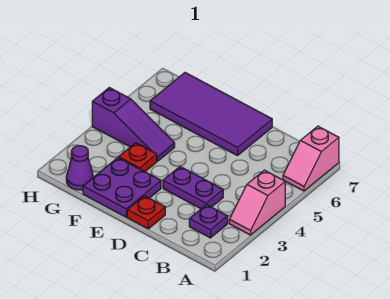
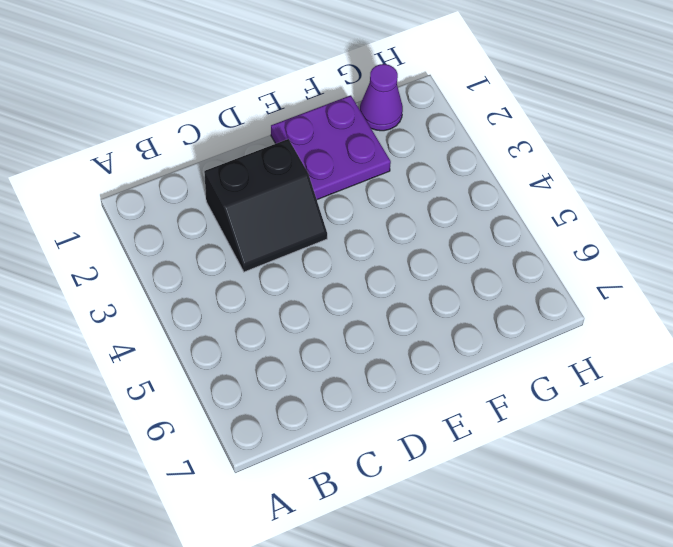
black slope C2:D3 level 1 top 2 -> purple plate C3:D3 level 1
none -> pink slope A3:A4 level 1 top 4
none -> pink slope A6:A7 level 1 top 7

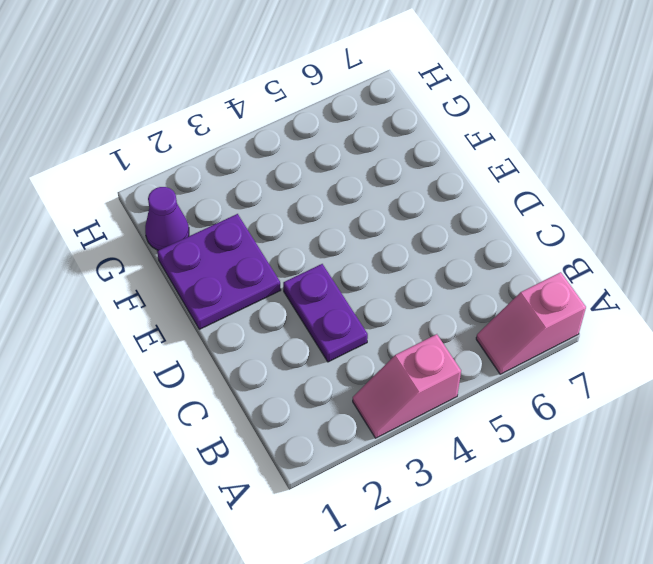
none -> purple plate B2 level 1
none -> red plate D1 level 1

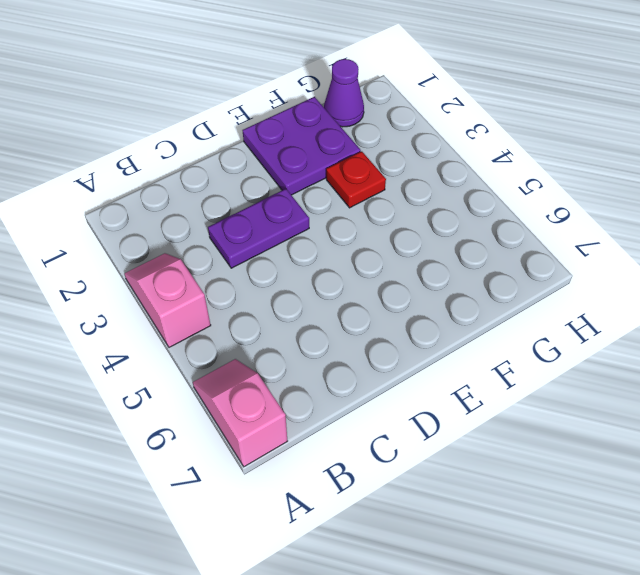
none -> purple plate B2 level 1
none -> red plate D1 level 1

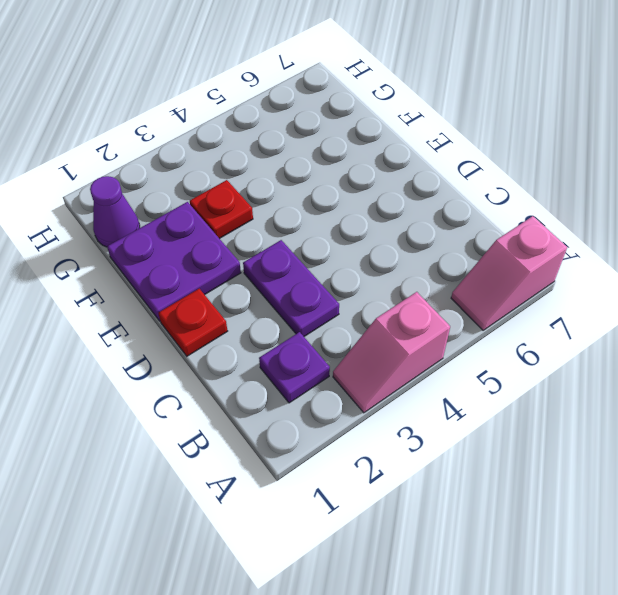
none -> purple tile D6:G7 level 1
none -> purple slope F4:H4 level 1 top H

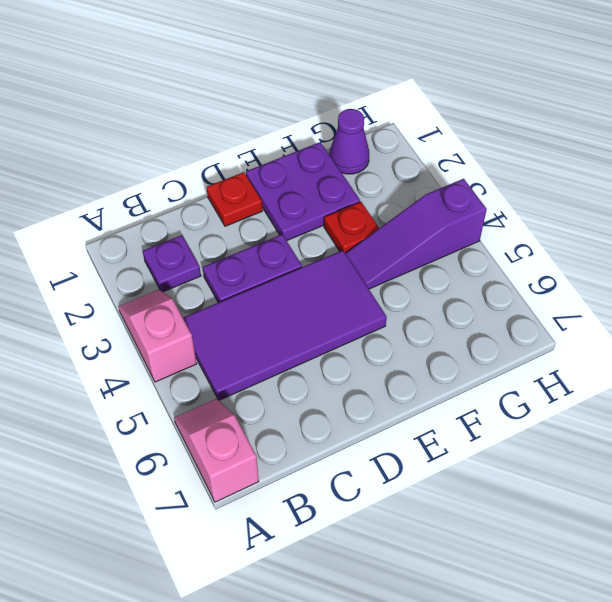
purple tile B4:E5 level 1 -> purple tile D6:G7 level 1

